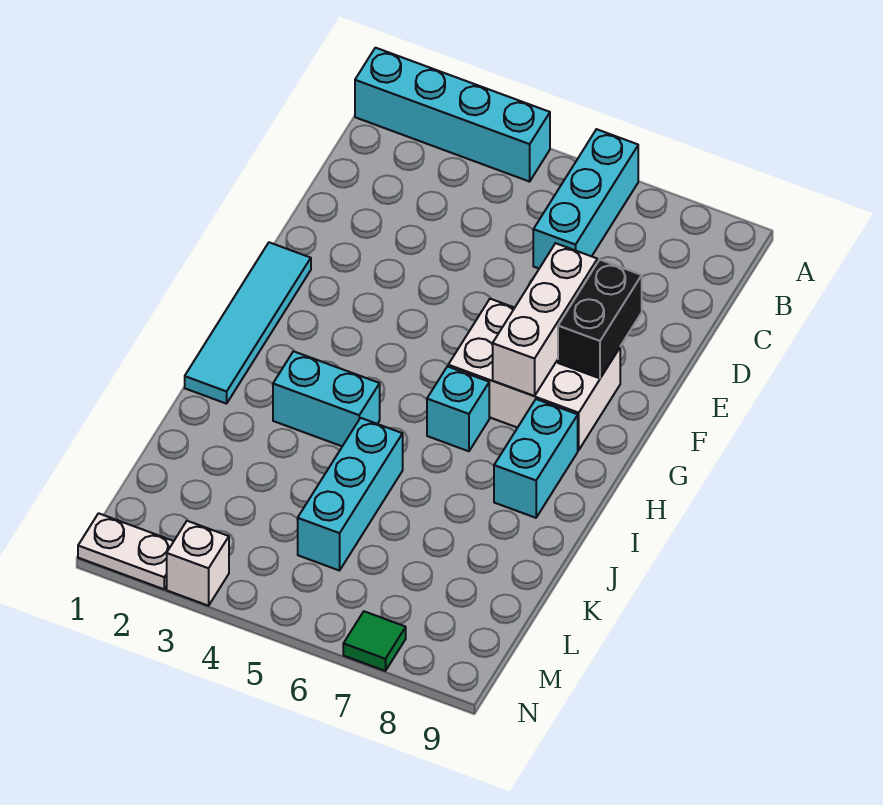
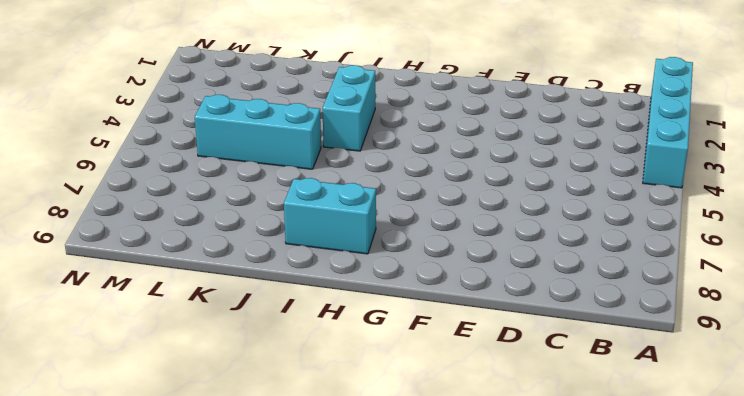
none -> cyan brick A6:C6 level 1
none -> cyan tile F1:I1 level 1
none -> white brick F6:G8 level 1

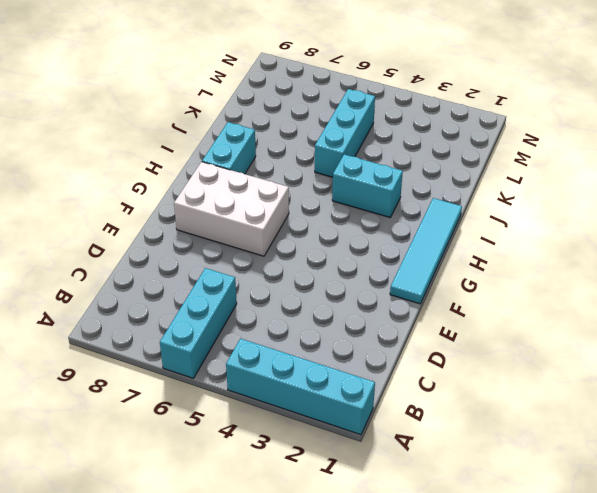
none -> cyan brick H6 level 1
none -> white plate N1:N2 level 1
none -> white brick N3 level 1

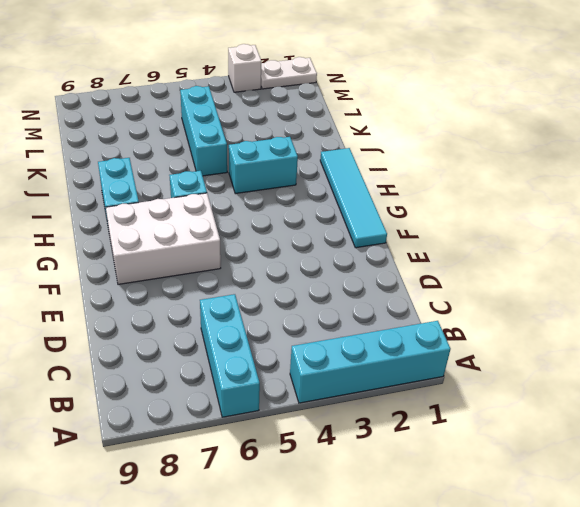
none -> green tile N7 level 1
none -> white brick E7:G7 level 2
none -> black brick E8:F8 level 2

